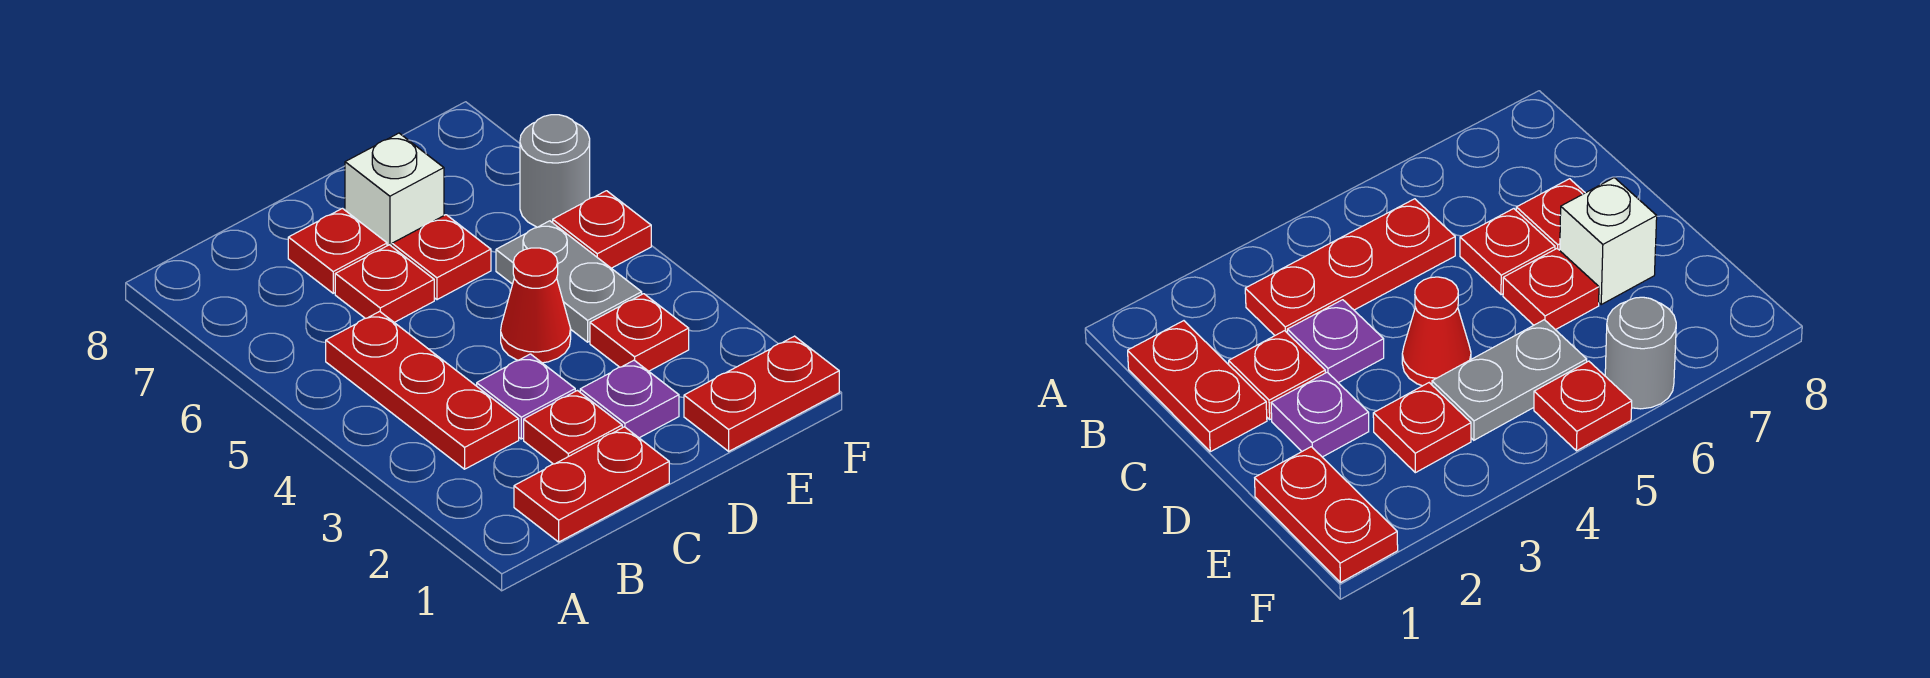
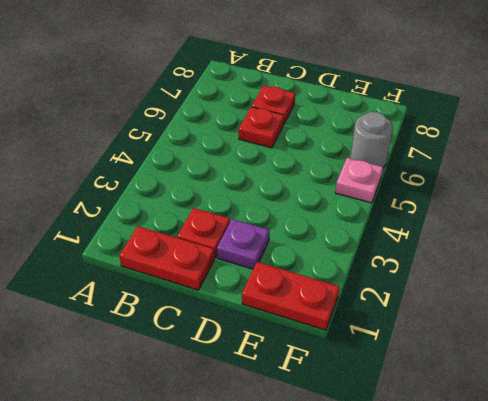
pink plate F5 level 1 -> red plate F5 level 1
none -> red plate B3:B5 level 1
none -> purple plate C3 level 1
none -> red cone D4 level 1

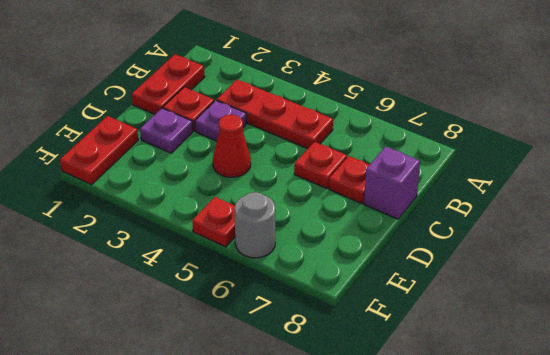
purple brick C8 level 1 -> none
none -> red plate D6 level 1
none -> white brick D7 level 1
none -> red plate E3 level 1

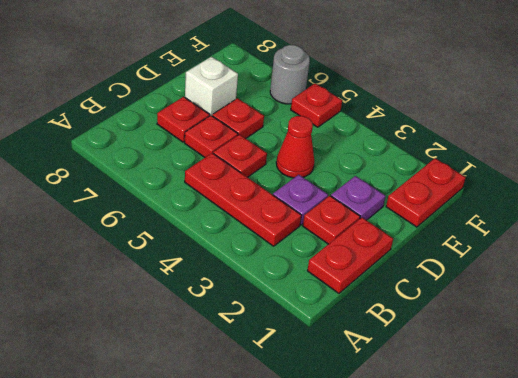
red plate C5 level 1 -> red plate E3 level 1
none -> grey plate E4:E5 level 1

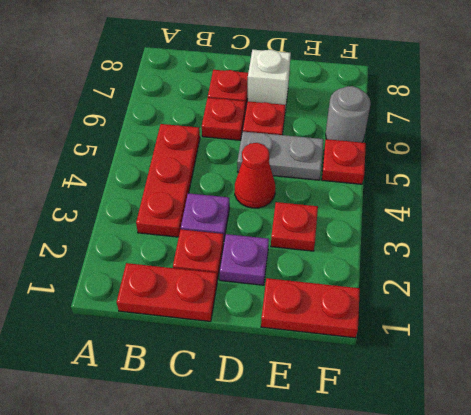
grey plate D5:E5 level 1 -> grey plate E4:E5 level 1

